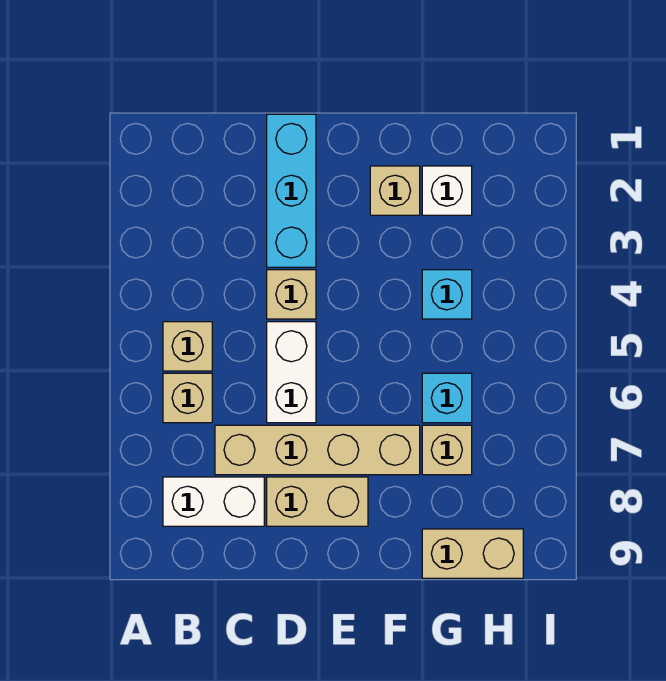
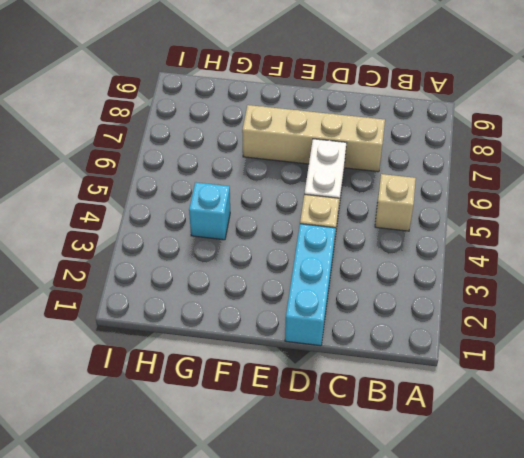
none -> tan brick B6 level 1
none -> white brick B8:C8 level 1
none -> tan brick D8:E8 level 1

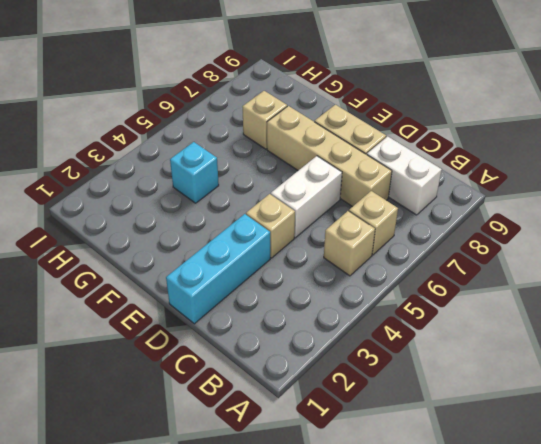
none -> tan brick F2 level 1
none -> white brick G2 level 1
none -> cyan brick G6 level 1

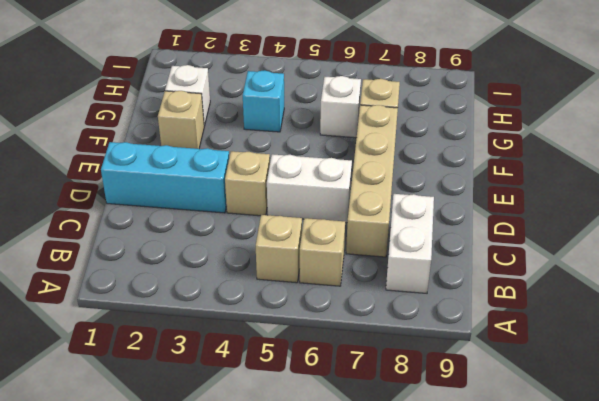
white brick G6 level 1 -> cyan brick G6 level 1
none -> tan brick D8:E8 level 1
none -> tan brick G9:H9 level 1

